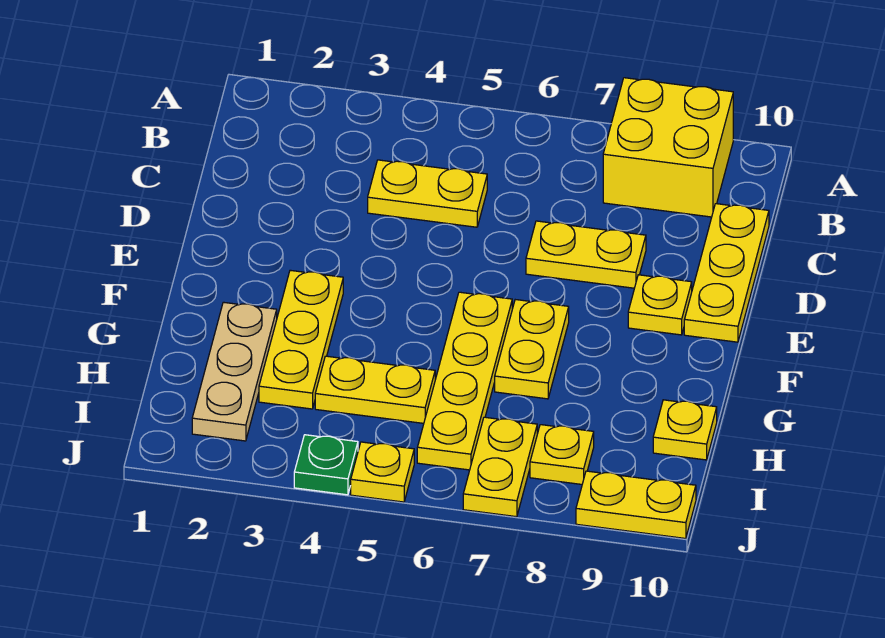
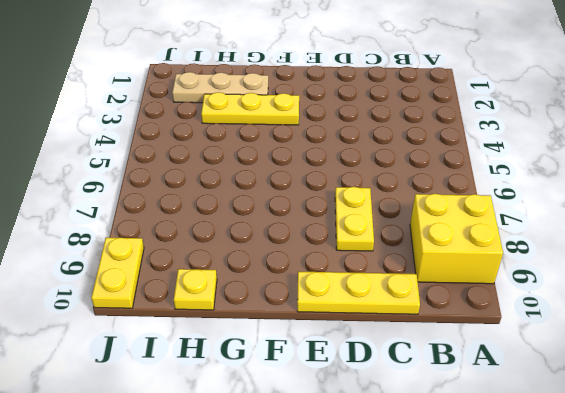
none -> yellow plate C4:C5 level 1
none -> yellow plate E9 level 1
none -> yellow plate F6:I6 level 1

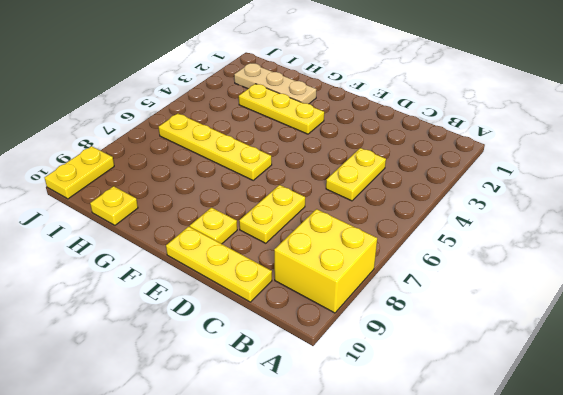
none -> yellow plate F7:G7 level 1
none -> yellow plate H4:H5 level 1
none -> yellow plate I7:J7 level 1

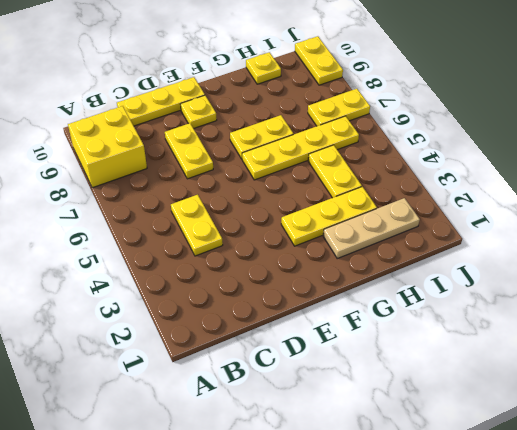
none -> yellow plate I8 level 1
none -> green plate J4 level 1
none -> yellow plate J5 level 1

